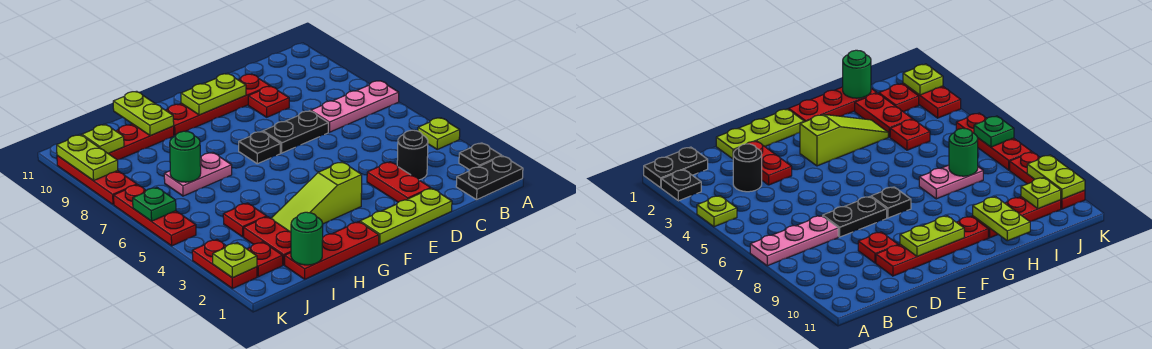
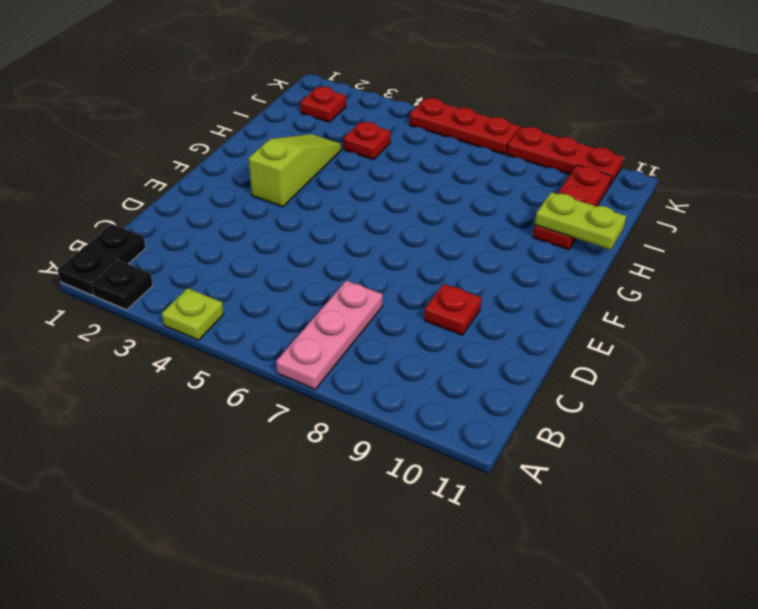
none -> black round brick C3 level 1
none -> lime plate D1:F1 level 1
none -> red plate D2:D3 level 1

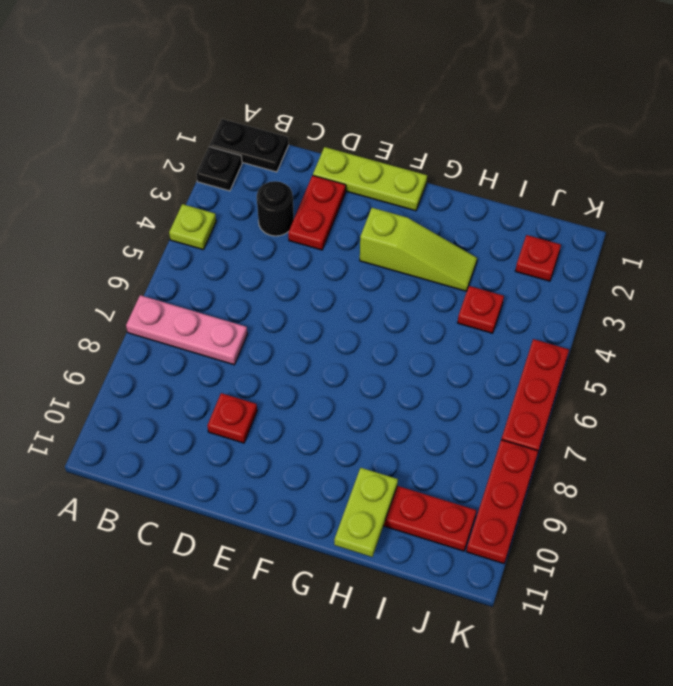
none -> black plate D7:E7 level 1
none -> red plate D10:G10 level 1
none -> black plate F7 level 1

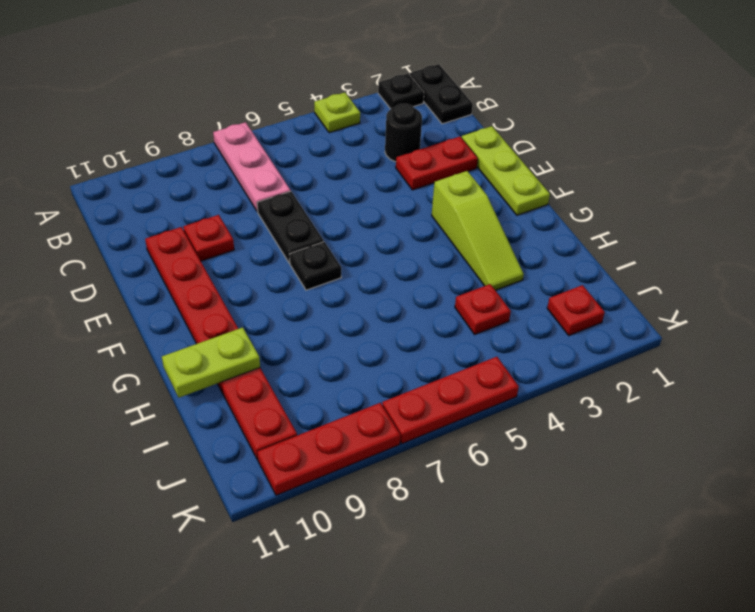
none -> red plate G1:I1 level 1
none -> pink plate H7:I7 level 1
none -> red plate I2:I3 level 1

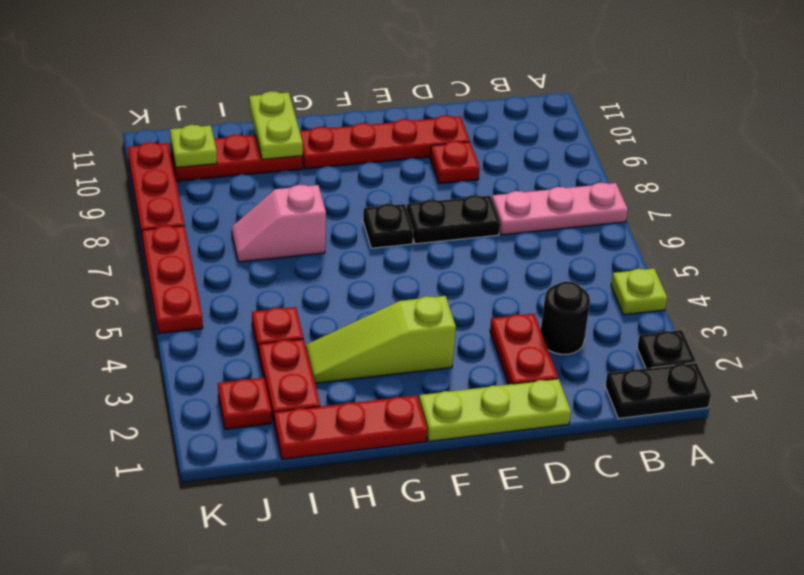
pink slope H7:I7 level 1 top H -> pink plate H7:I7 level 1
none -> red plate K2:K3 level 1
none -> lime plate E10:F10 level 2
none -> green round brick I1 level 2

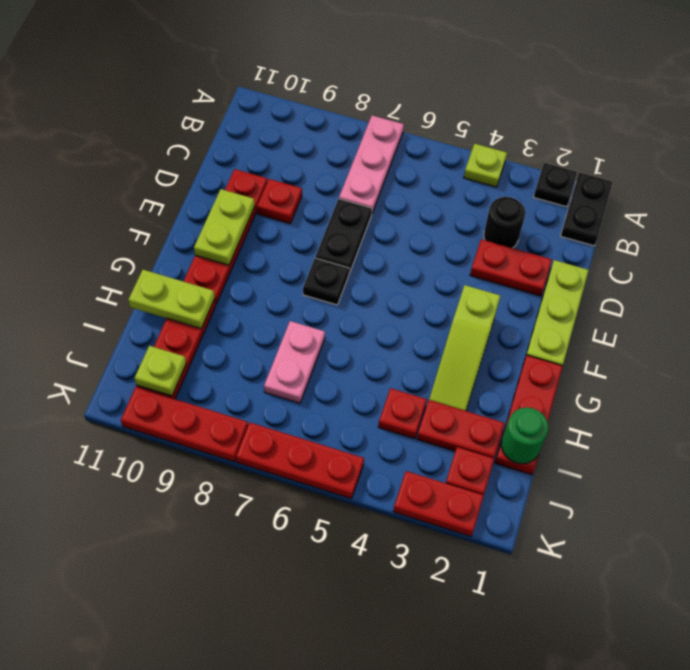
none -> green round brick I7 level 2
none -> lime plate K2 level 2
none -> green plate K6 level 2

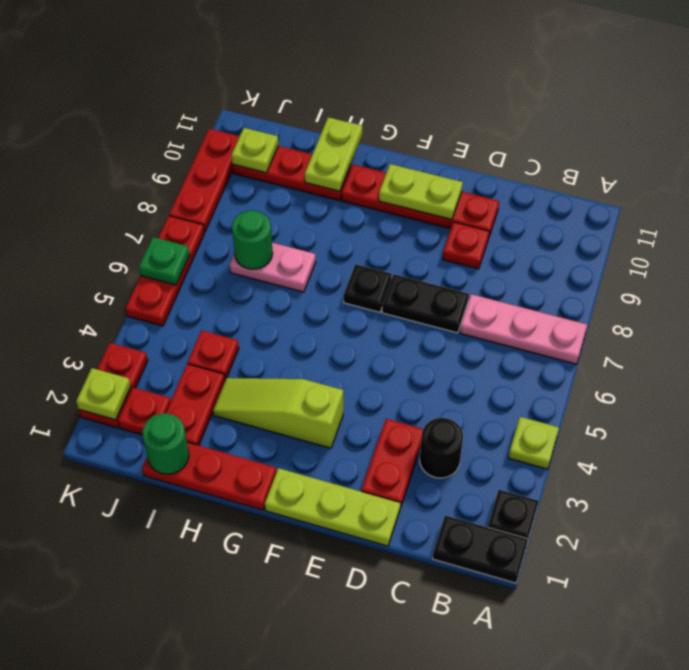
none -> lime plate K9:K10 level 2

